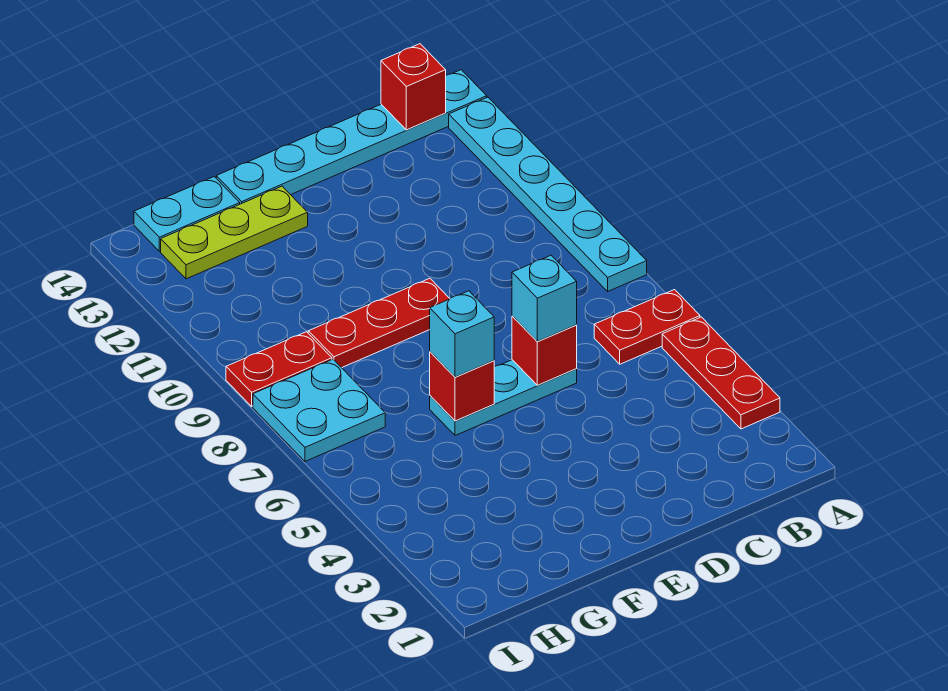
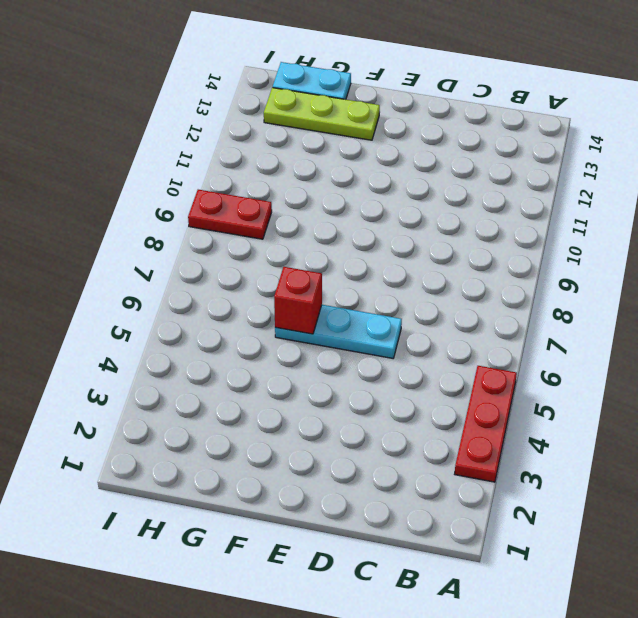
none -> red plate A6:B6 level 1
none -> cyan plate A8:A13 level 1
none -> cyan plate A14:F14 level 1

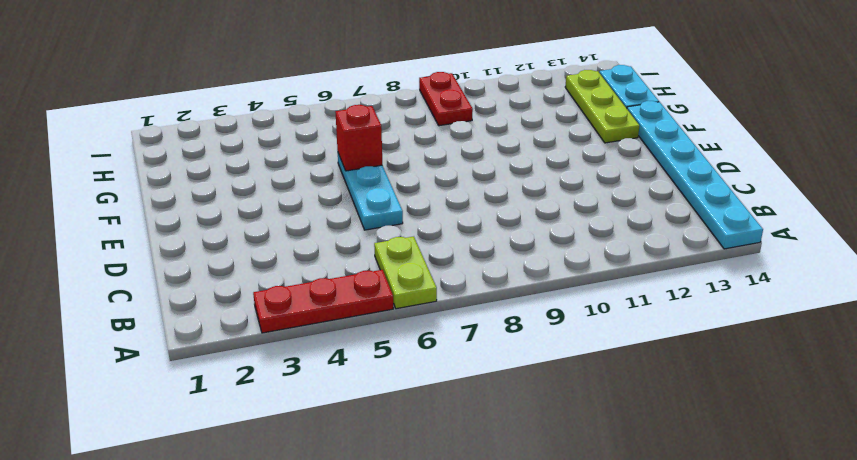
lime plate A6:B6 level 1 -> red plate A6:B6 level 1
none -> cyan plate A8:A13 level 1
none -> red plate E9:G9 level 1
none -> cyan plate H7:I8 level 1

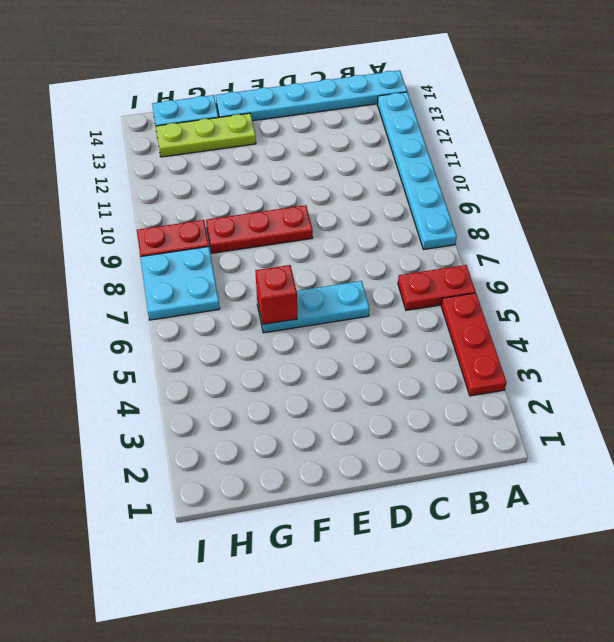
none -> red brick B14 level 2
none -> red brick D6 level 2
none -> cyan brick D6 level 3

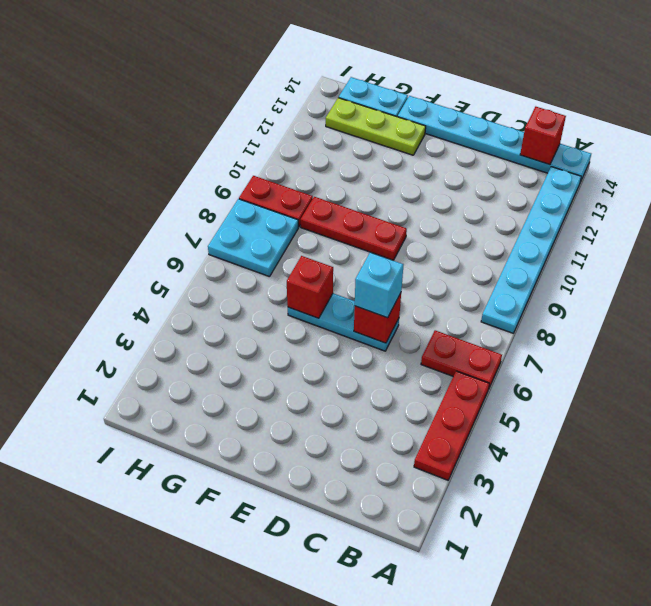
none -> cyan brick F6 level 3

